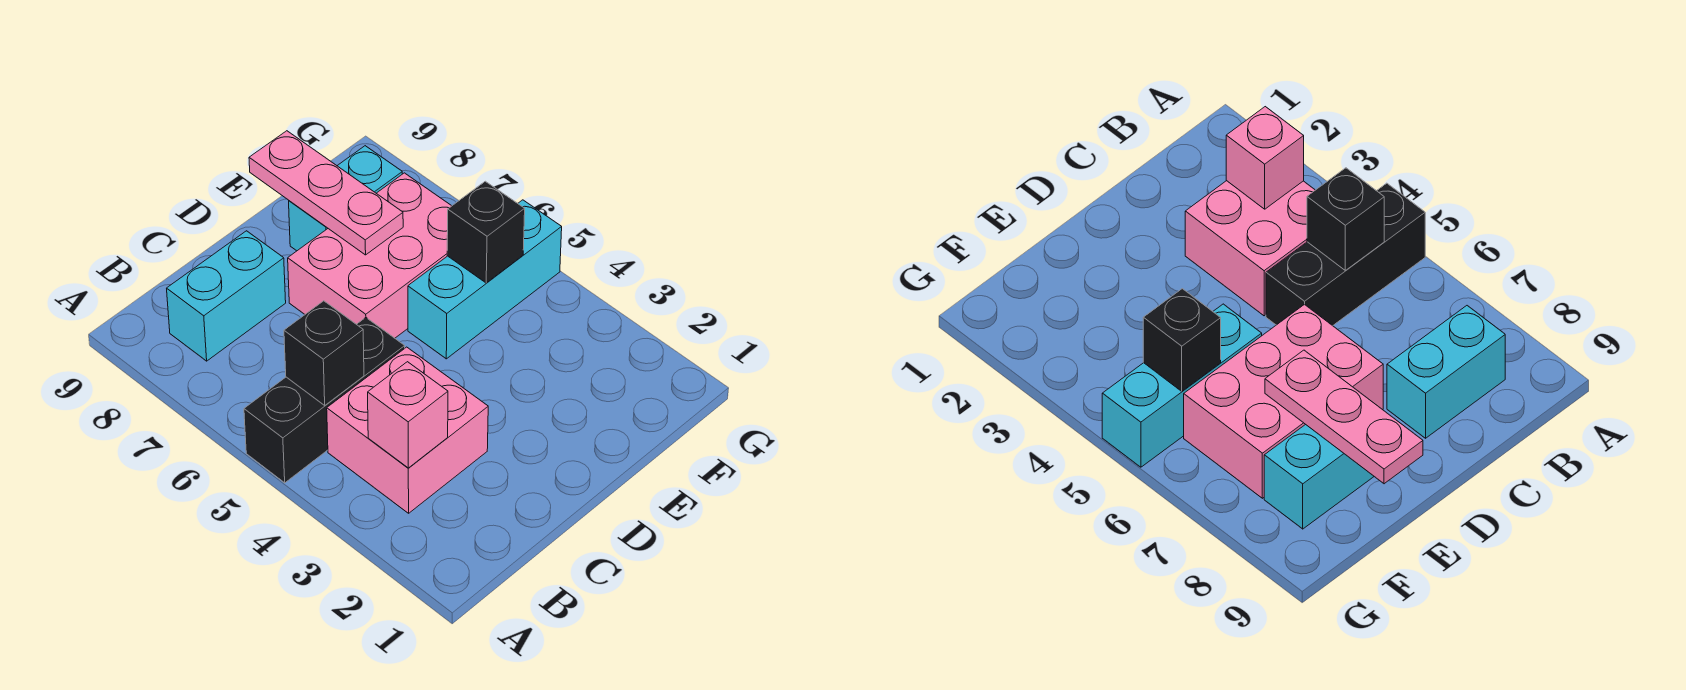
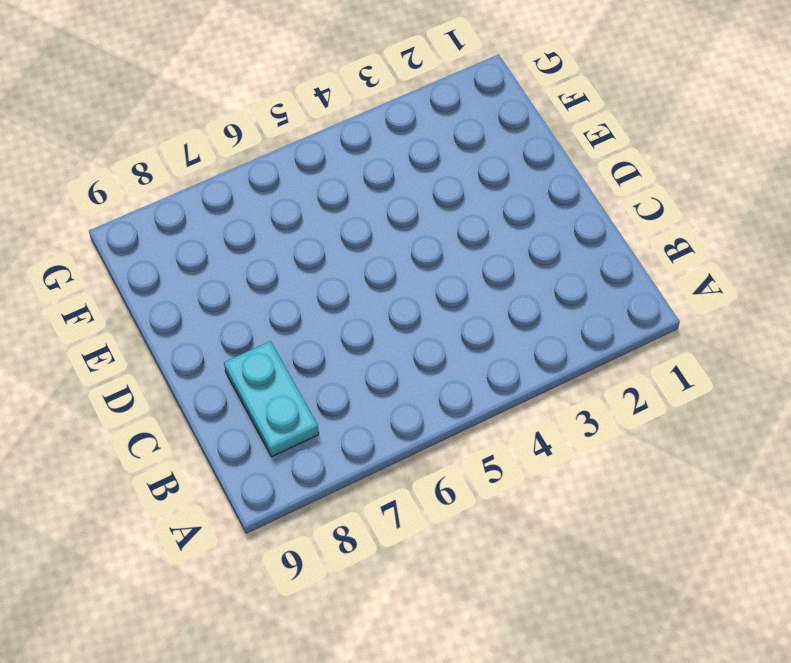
cyan plate B8:C8 level 1 -> cyan brick B8:C8 level 1
none -> black brick A5:C5 level 1
none -> pink brick B3:C4 level 1

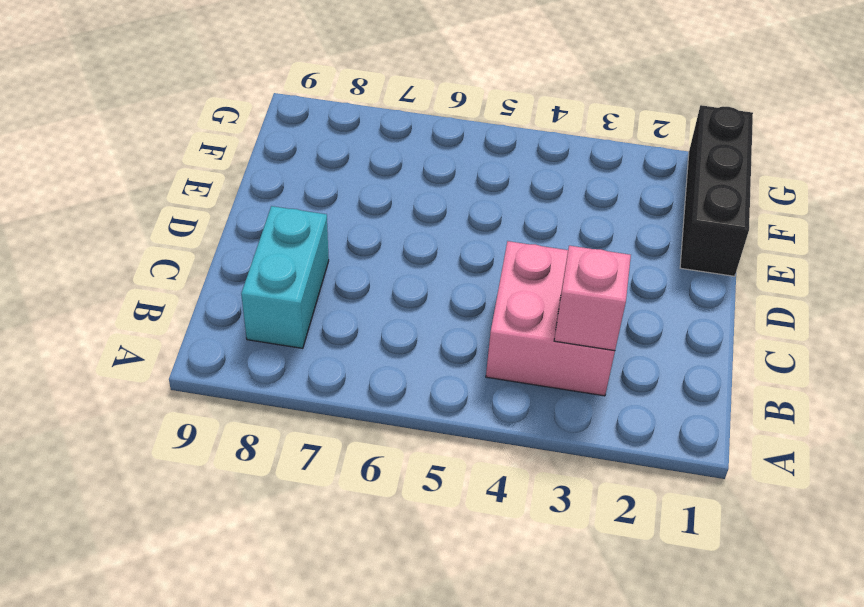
black brick E1:G1 level 1 -> black brick A5:C5 level 1
none -> pink brick D6:F7 level 1
none -> cyan brick E5:G5 level 1

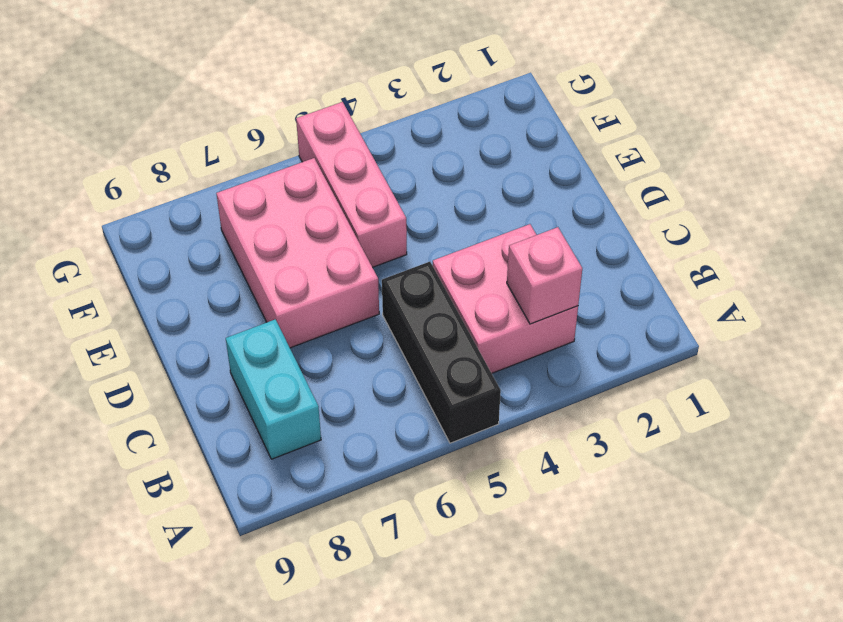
pink brick E5:G5 level 1 -> cyan brick E5:G5 level 1
none -> cyan brick E8:F8 level 1
none -> black brick B5 level 2

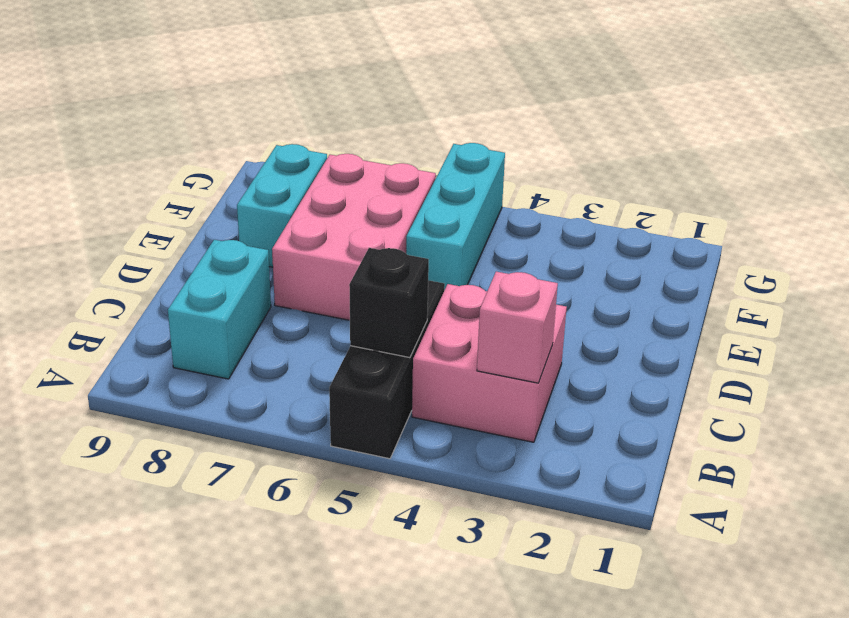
none -> pink plate E7:E9 level 2
none -> black brick F5 level 2

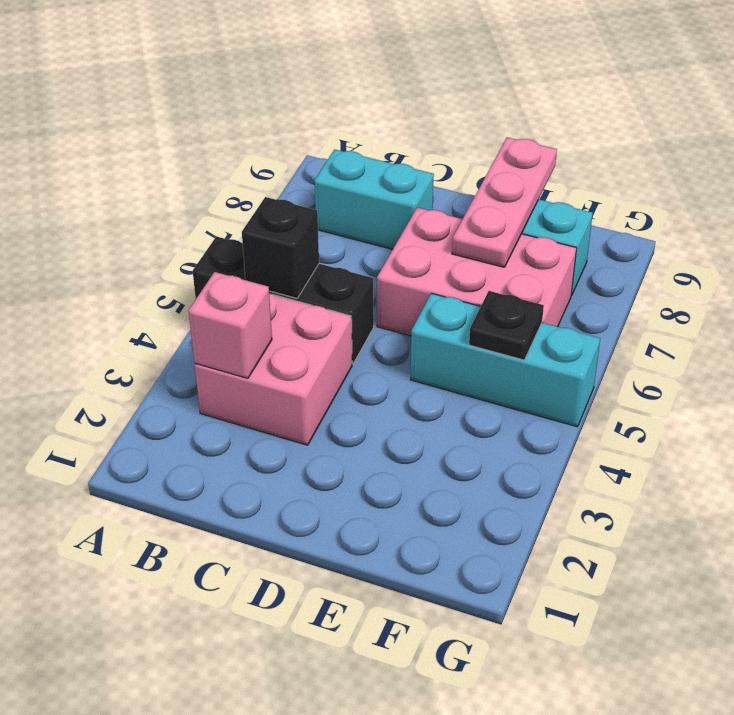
black plate F5 level 2 -> black brick F5 level 2

